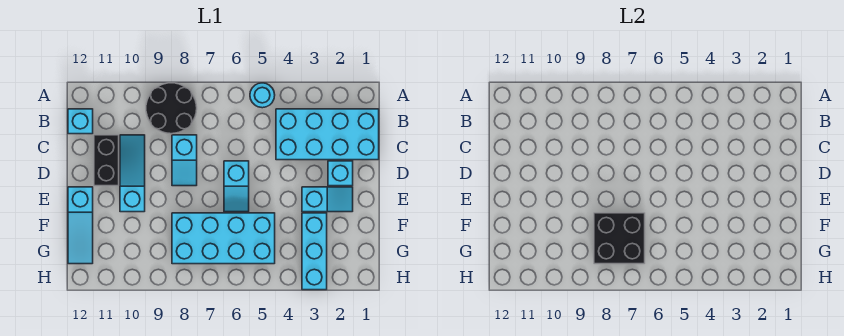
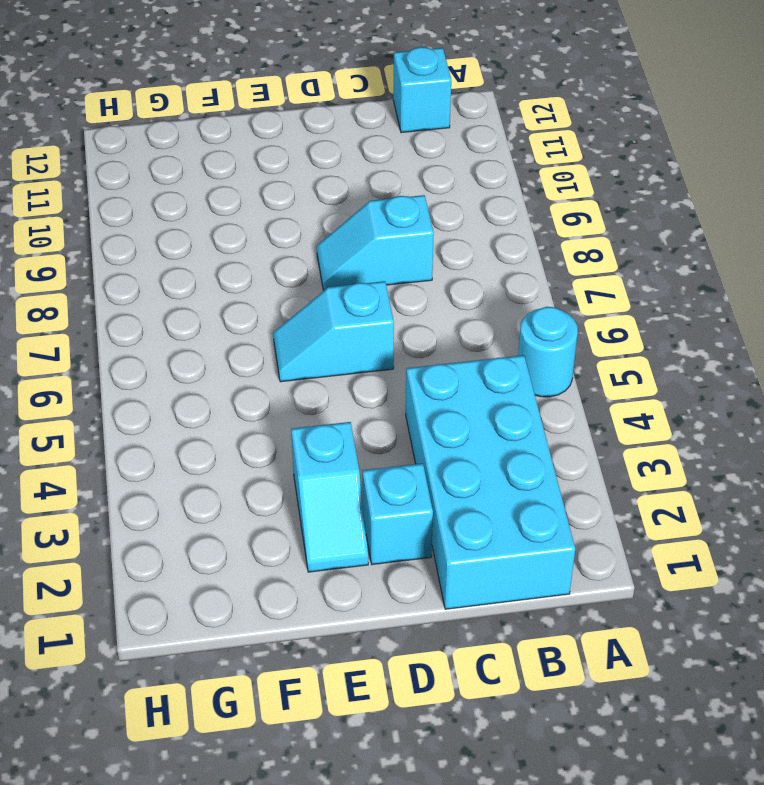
none -> black round brick A8:B9 level 1
none -> cyan slope C10:E10 level 1 top E
none -> black brick C11:D11 level 1

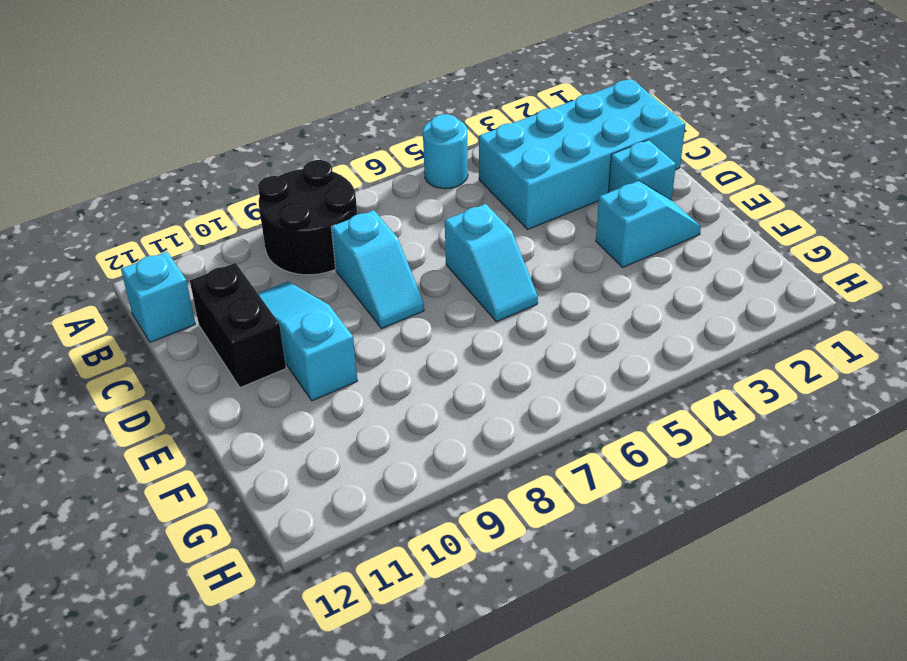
none -> cyan slope E12:G12 level 1 top E
none -> cyan brick F3:H3 level 1
none -> cyan brick F5:G8 level 1

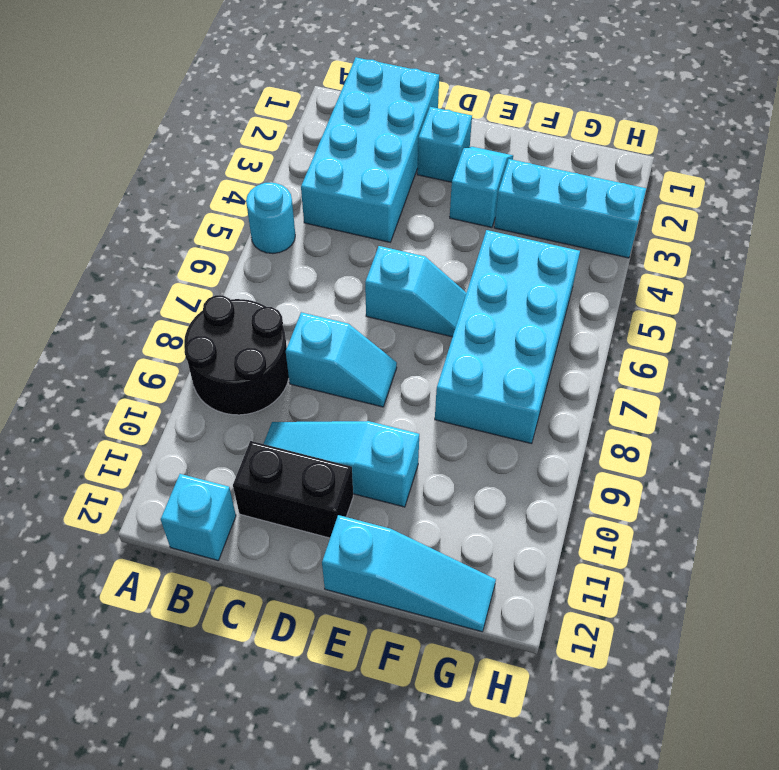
none -> black brick F7:G8 level 2

